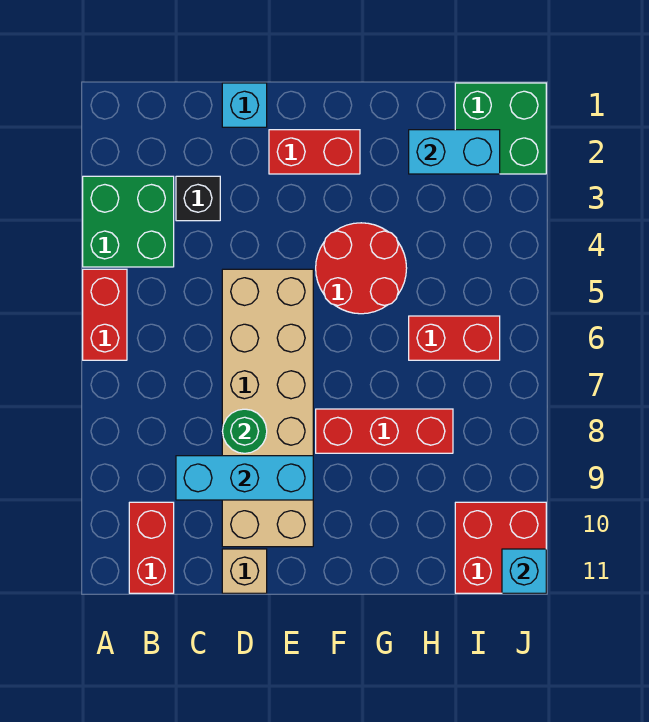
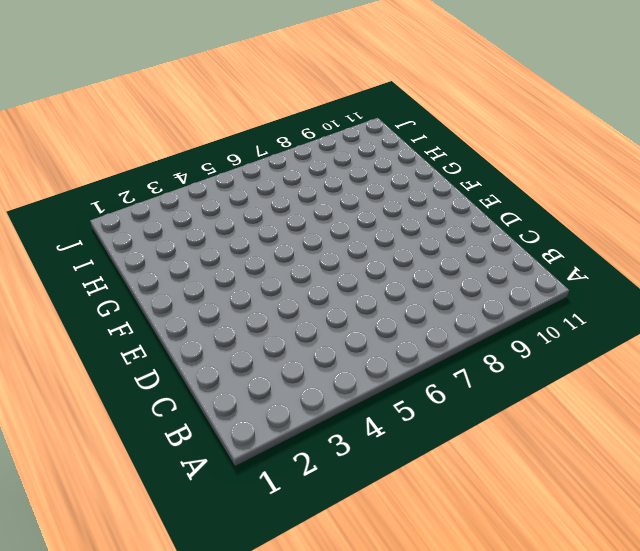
none -> green brick A3:B4 level 1
none -> red brick A5:A6 level 1
none -> red brick B10:B11 level 1

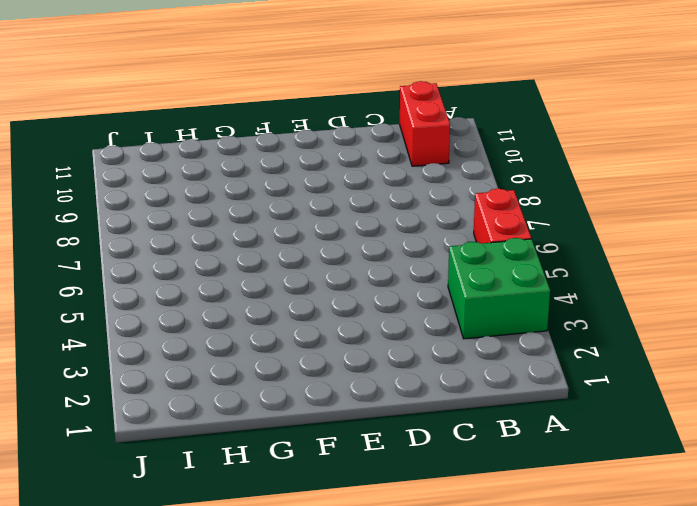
none -> black brick C3 level 1
none -> cyan brick D1 level 1
none -> tan brick D5:E10 level 1

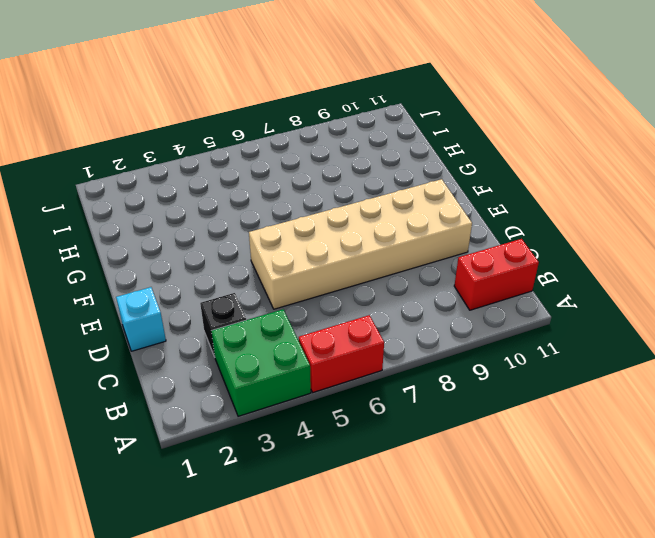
none -> tan brick D11 level 1
none -> red brick E2:F2 level 1
none -> red round brick F4:G5 level 1

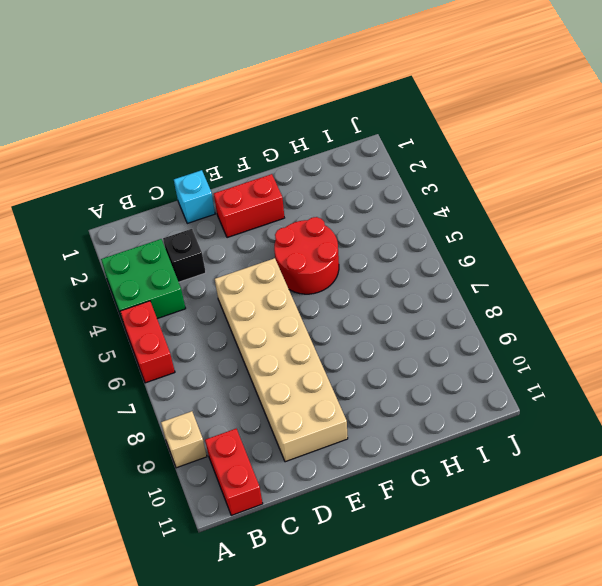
tan brick A9 level 1 -> tan brick D11 level 1
none -> red brick F8:H8 level 1
none -> red brick H6:I6 level 1
none -> green brick I1:J2 level 1

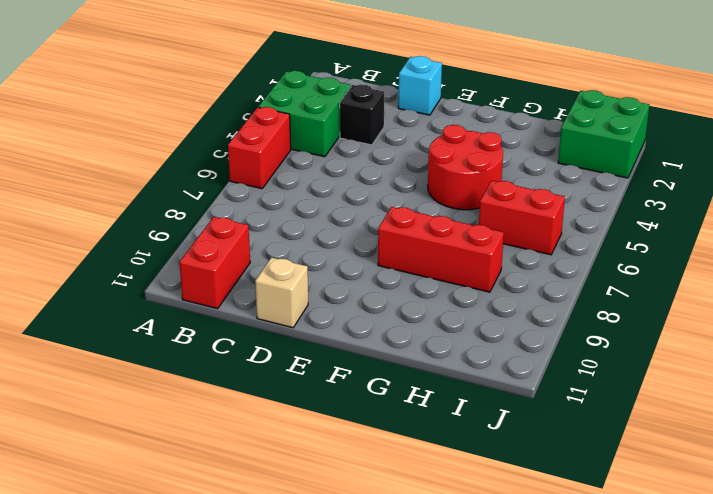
none -> tan brick D5:E10 level 1
none -> red brick E2:F2 level 1
none -> red brick I10:J11 level 1

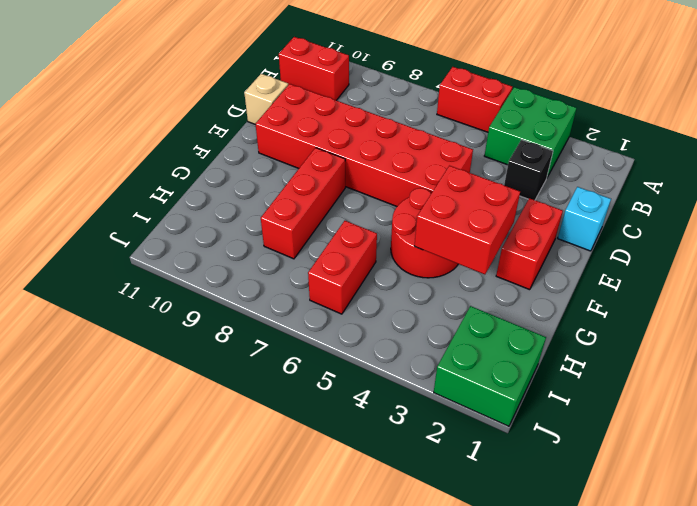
red brick D5:E10 level 1 -> tan brick D5:E10 level 1
red brick F3:G4 level 2 -> red brick I10:J11 level 1
none -> cyan brick C9:E9 level 2
none -> green round brick D8 level 2
none -> cyan brick H2:I2 level 2

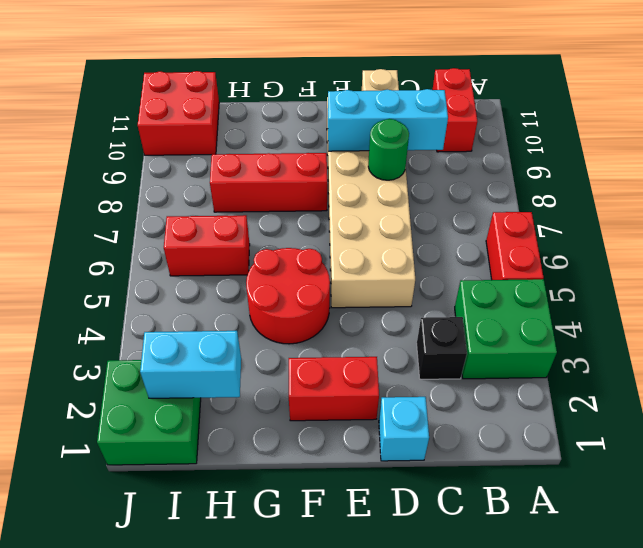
none -> cyan brick J11 level 2

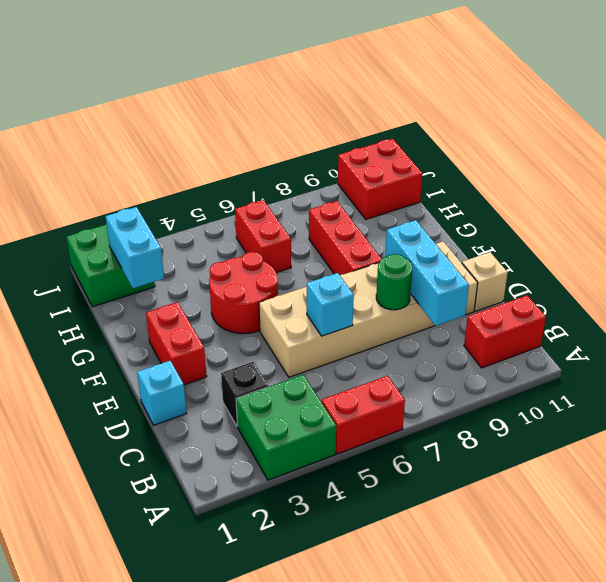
cyan brick D6 level 2 -> cyan brick J11 level 2

